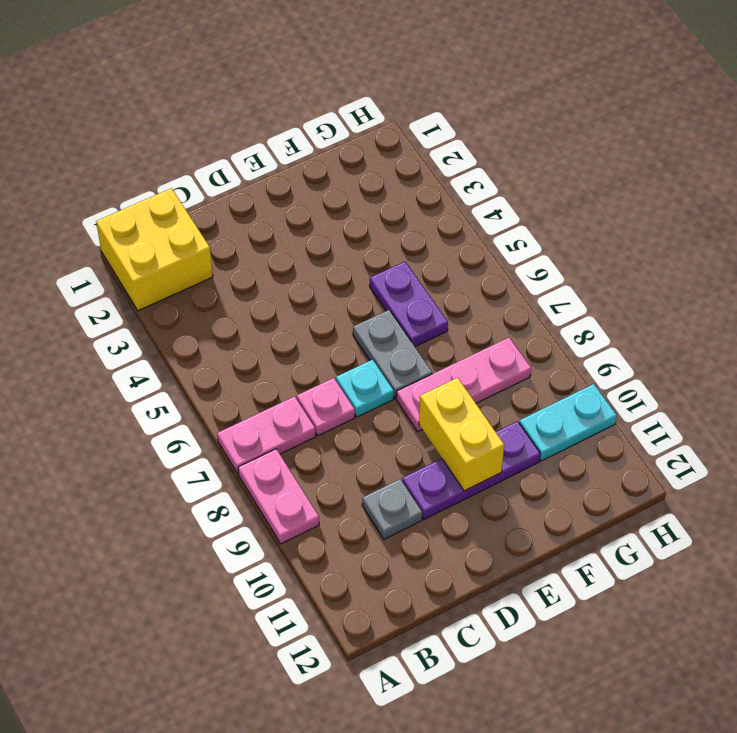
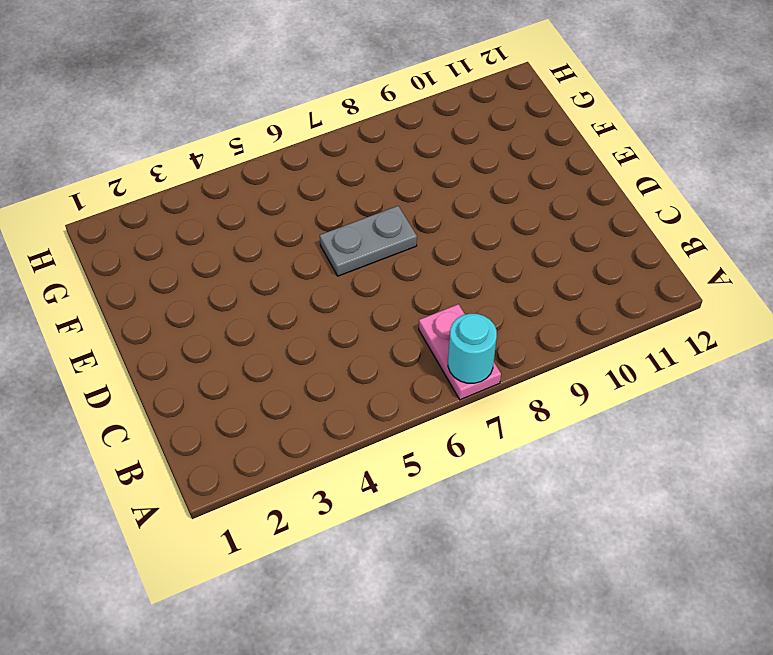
cyan round brick A7 level 2 -> none
none -> yellow brick A1:B2 level 1
none -> pink plate A8:A9 level 1
none -> pink plate C7 level 1

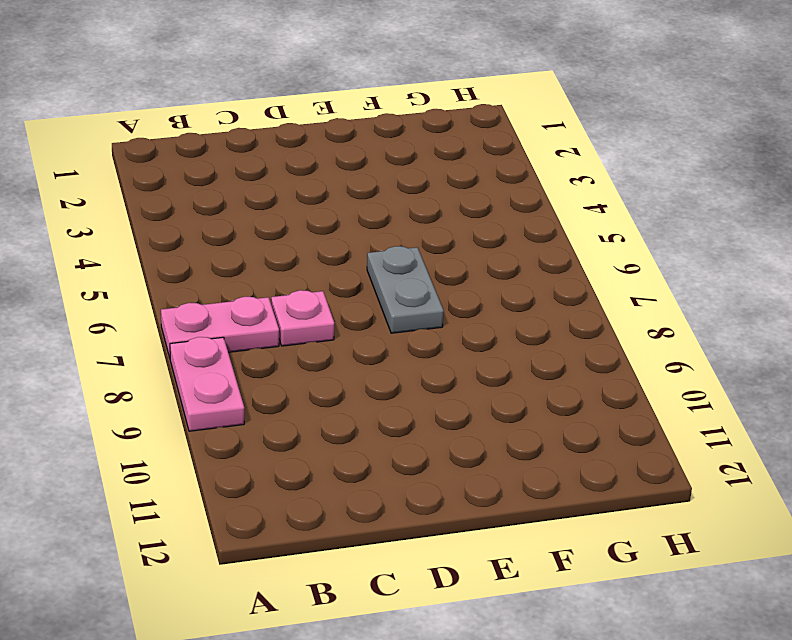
none -> yellow brick A1:B2 level 1
none -> grey plate C10 level 1
none -> cyan plate D7 level 1

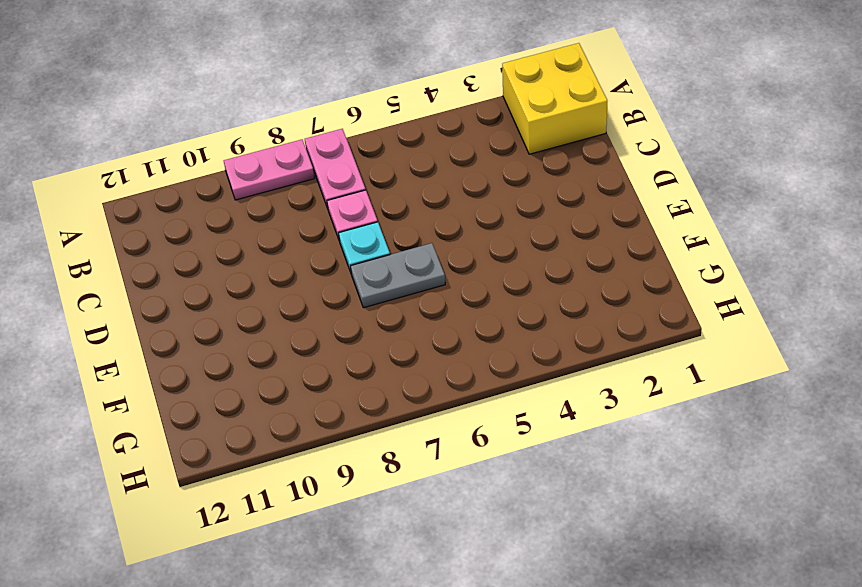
none -> grey plate C10 level 1
none -> purple plate D10:F10 level 1
none -> pink plate E8:G8 level 1

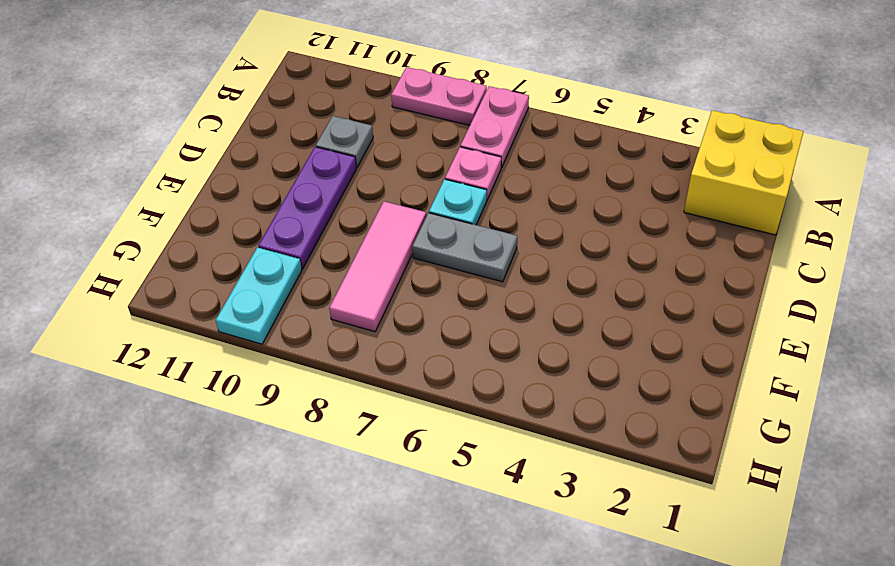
pink tile E8:G8 level 1 -> pink plate E8:G8 level 1
none -> purple plate F5:F6 level 1
none -> yellow brick E9:E10 level 2

